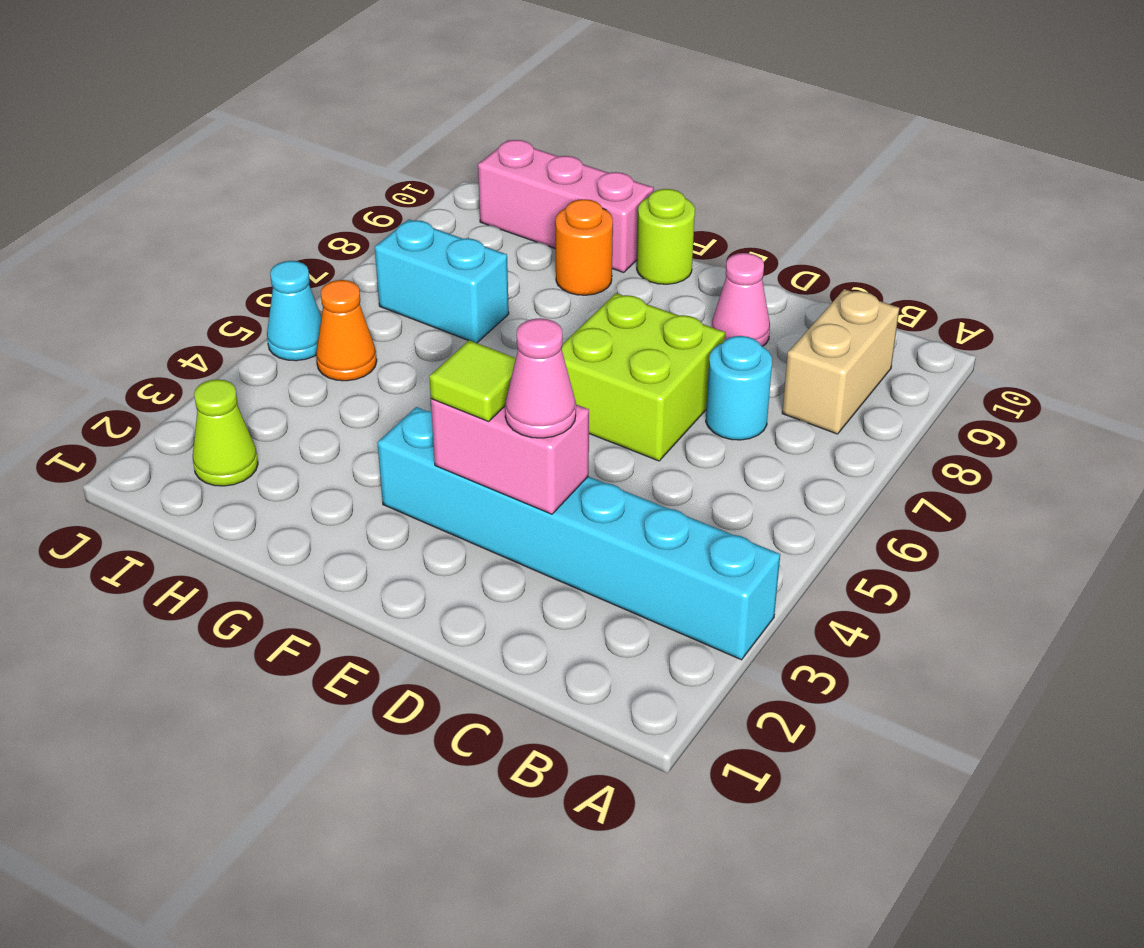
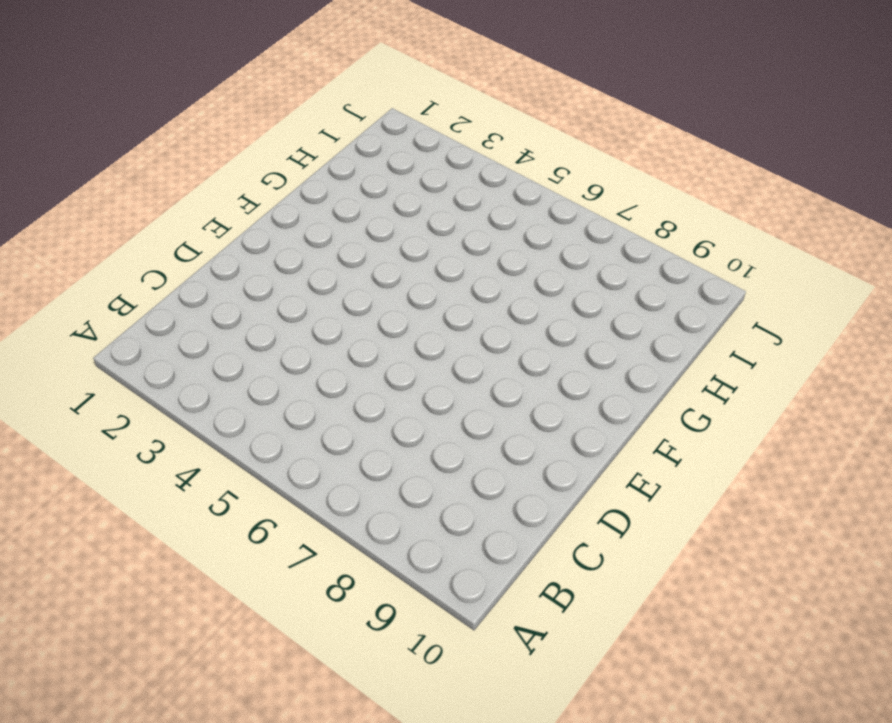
none -> cyan brick A3:F3 level 1
none -> tan brick B8:B9 level 1
none -> cyan round brick C7 level 1

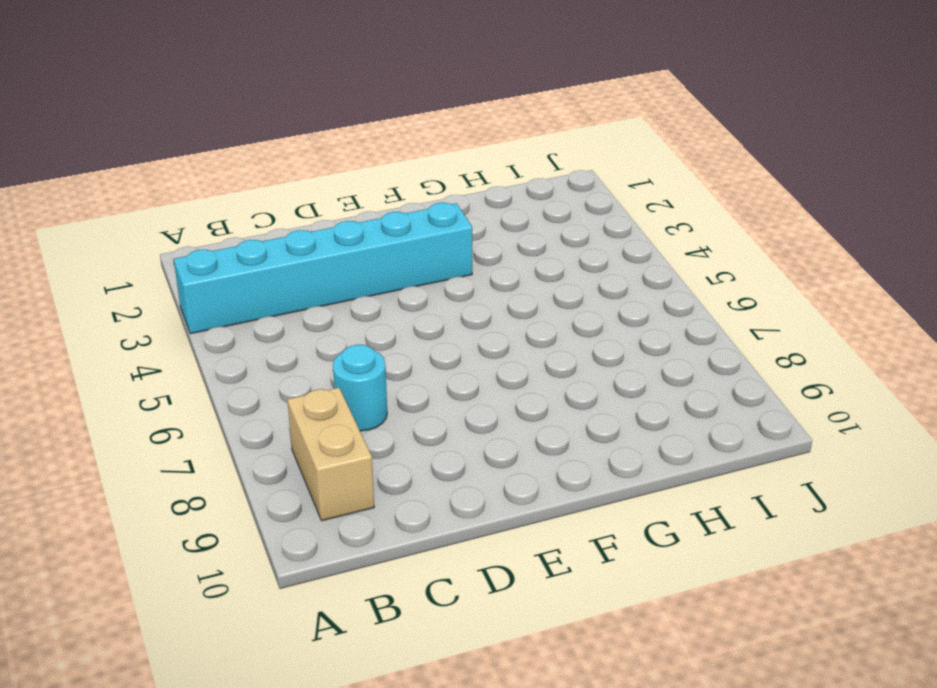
none -> lime brick D6:E7 level 1
none -> pink cone D9 level 1
none -> lime round brick F10 level 1

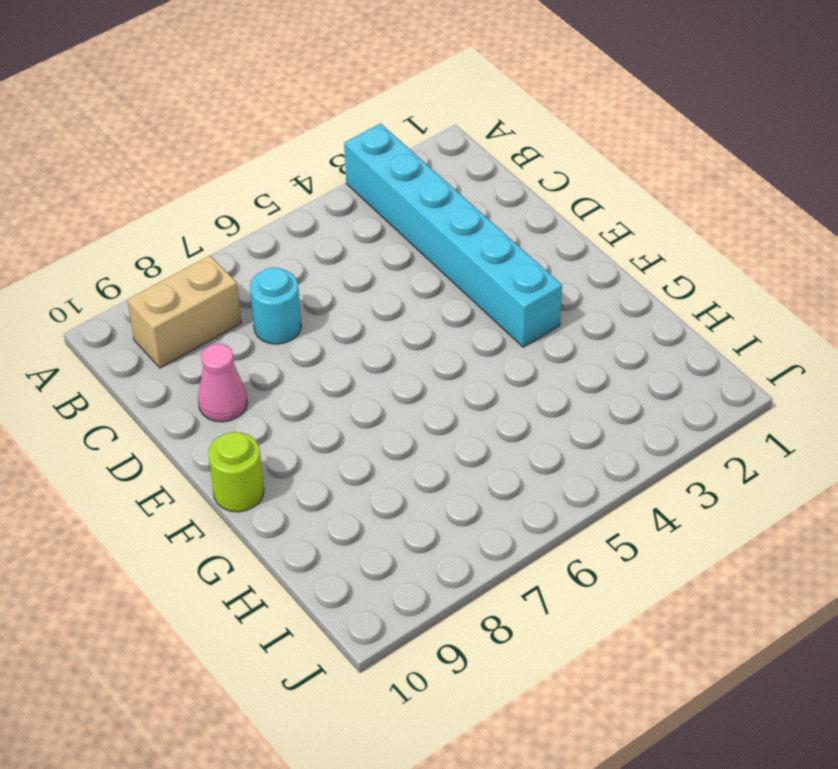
none -> lime brick D6:E7 level 1
none -> orange round brick G9 level 1
none -> pink brick G10:I10 level 1

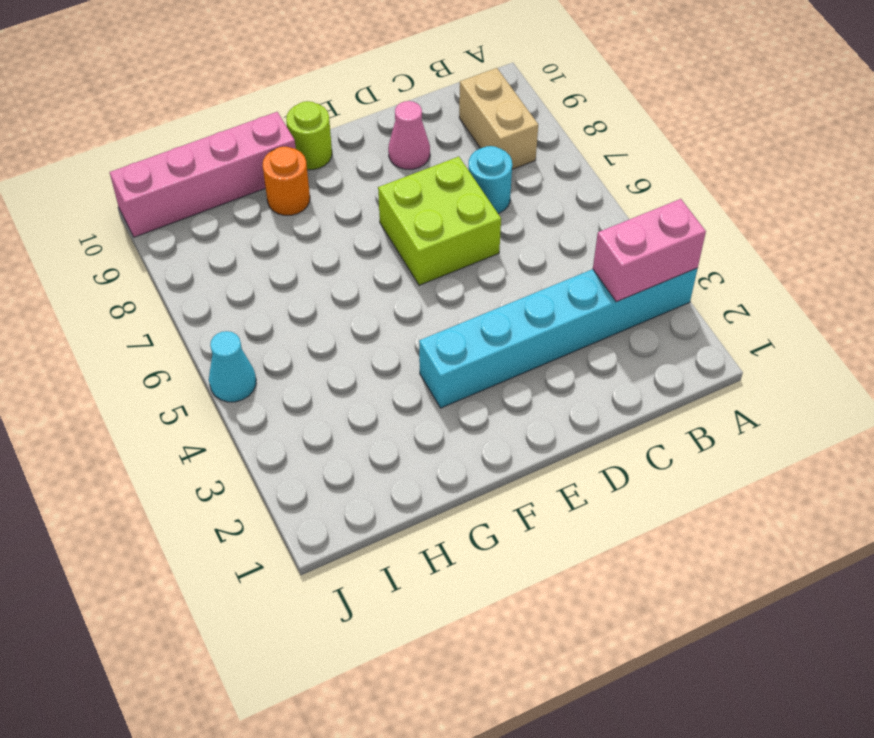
pink brick A3:B3 level 2 -> pink brick D3:E3 level 2
pink brick G10:J10 level 1 -> pink brick G10:I10 level 1
none -> cyan brick H7:I7 level 1
none -> lime cone I2 level 1
none -> orange cone I5 level 1

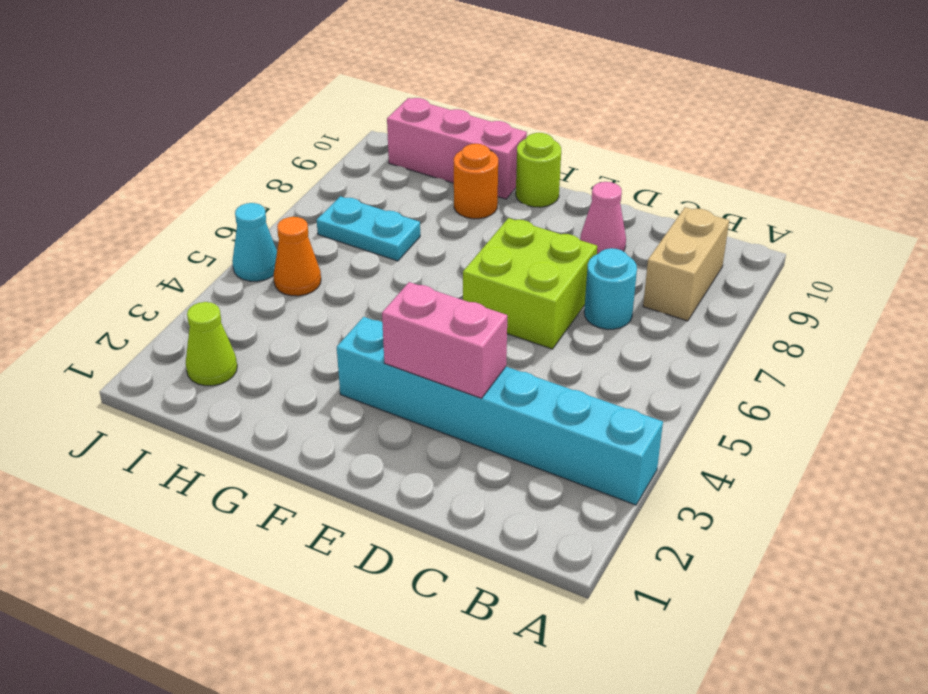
cyan plate H7:I7 level 1 -> cyan brick H7:I7 level 1
none -> pink cone D3 level 3
none -> lime tile E3 level 3

